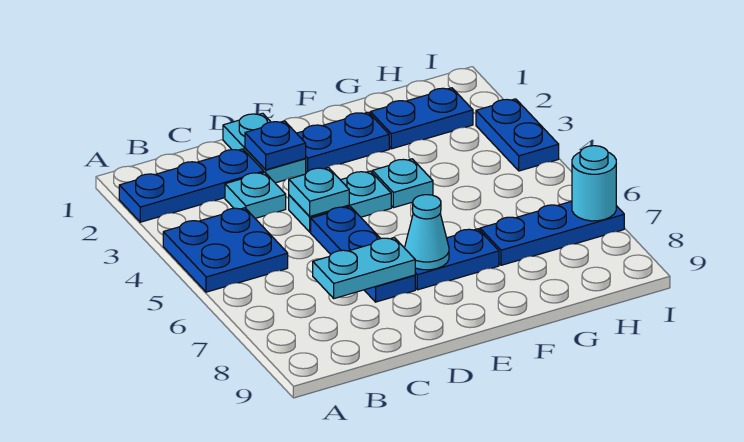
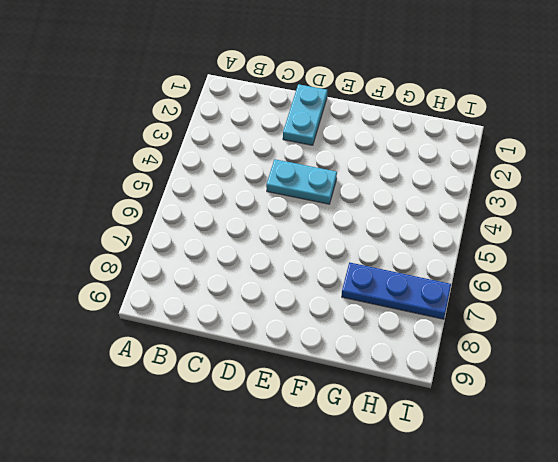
none -> blue plate A2:C2 level 1
none -> blue plate A4:B5 level 1
none -> cyan plate C3 level 1

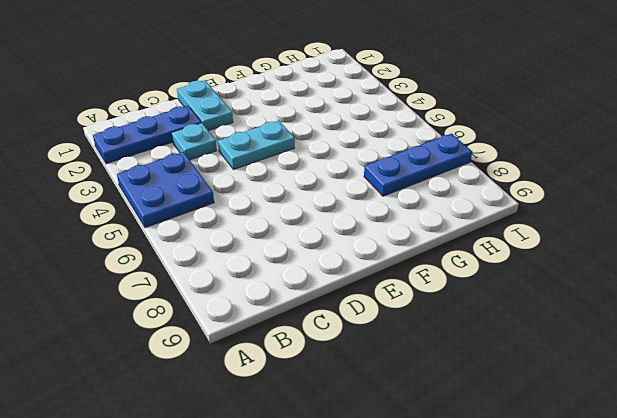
none -> blue plate D5:D7 level 1
none -> blue plate E2:F2 level 1
none -> blue plate E7:F7 level 1

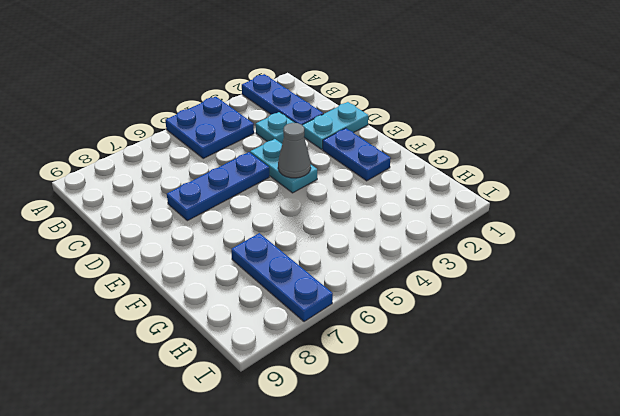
grey cone E4 level 2 -> none
none -> blue plate E7:F7 level 1
none -> cyan plate F4 level 1
none -> blue plate G2:H2 level 1

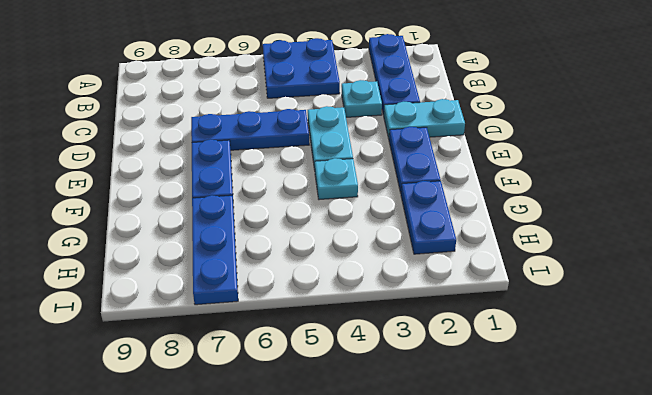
none -> blue plate I3:I4 level 1
none -> cyan plate C7:D7 level 2
none -> blue plate D2 level 2

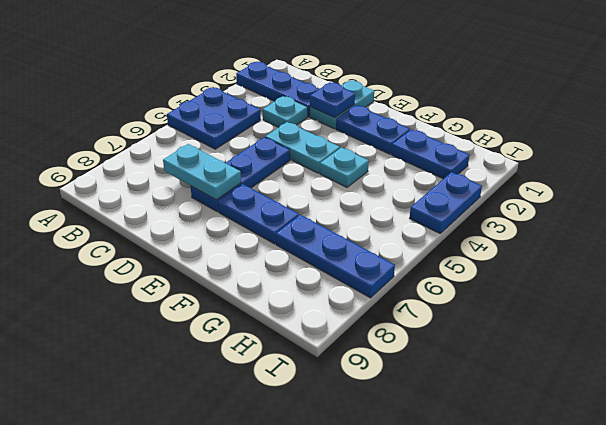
none -> cyan plate D4 level 2
none -> cyan cone E7 level 2
none -> cyan round brick I7 level 2

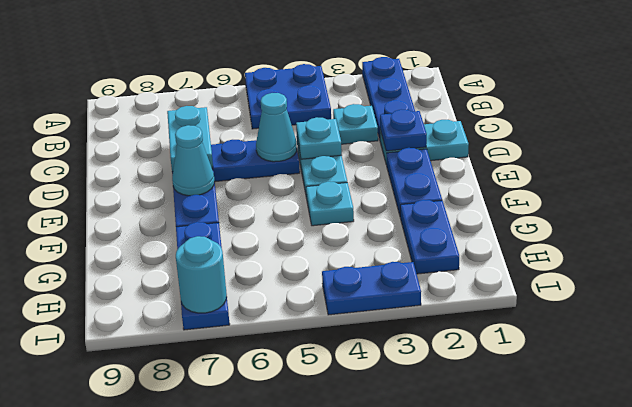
cyan cone D5 level 2 -> none

